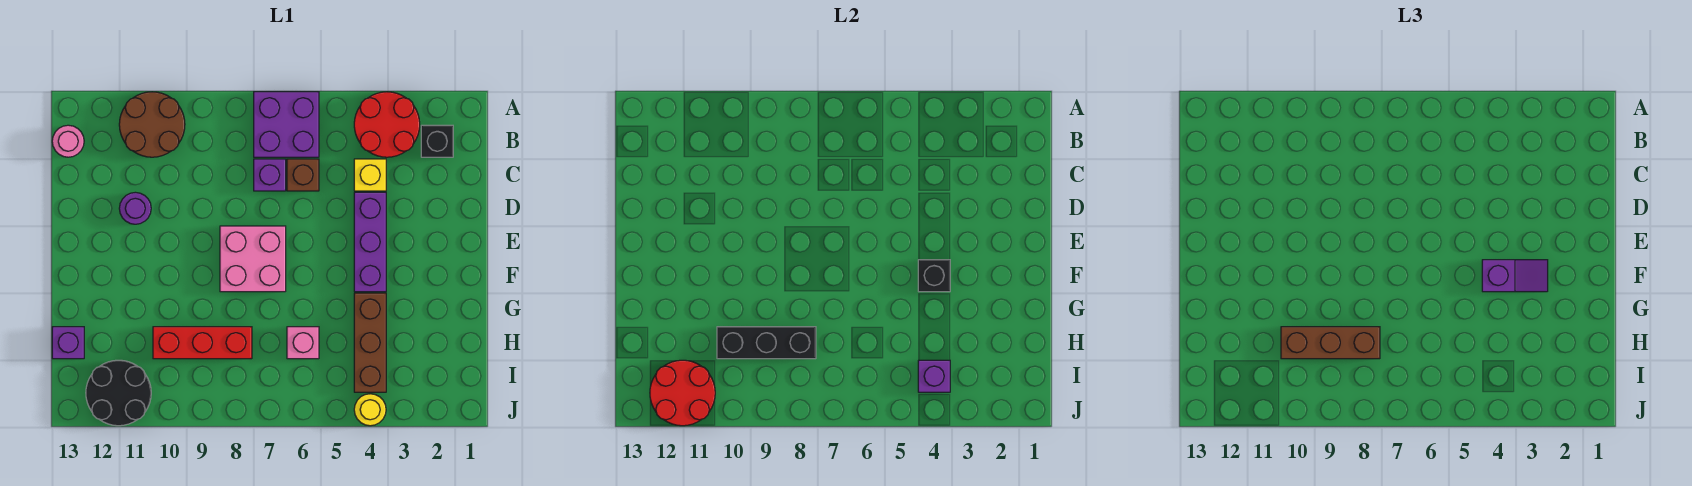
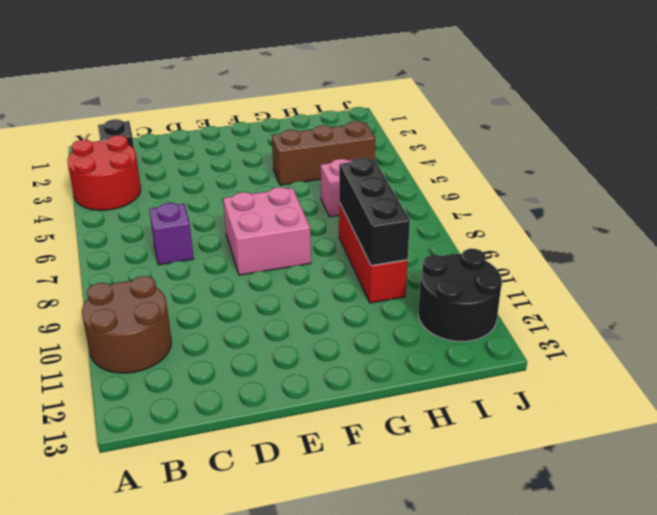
none -> purple brick A6:B7 level 1
none -> pink round brick B13 level 1
none -> yellow brick C4 level 1

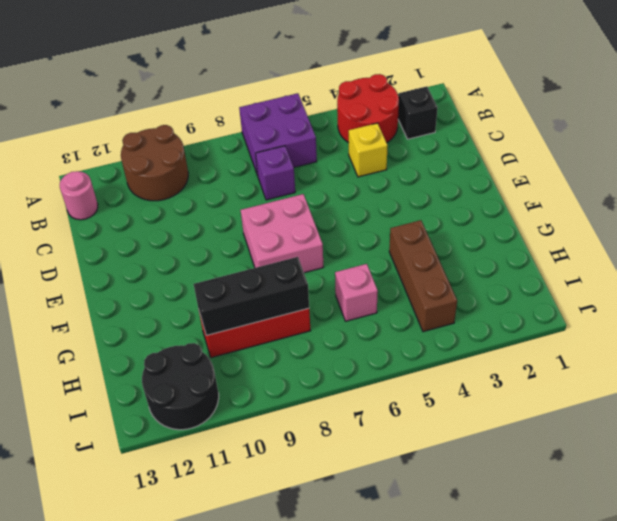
none -> brown brick C6 level 1
none -> purple brick D4:F4 level 1
none -> purple round brick D11 level 1

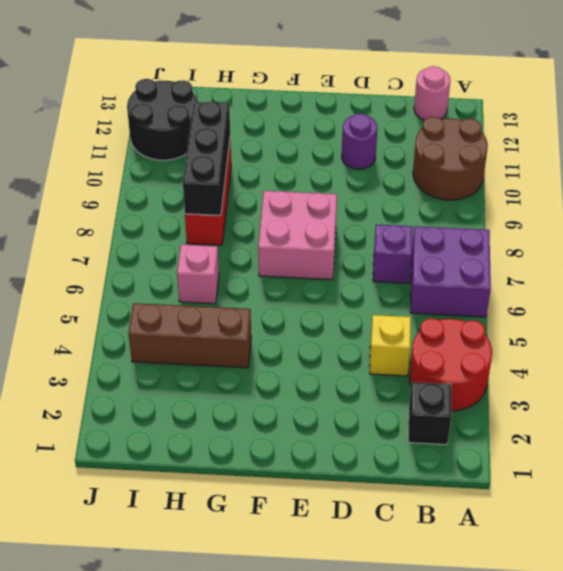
none -> brown brick C6 level 1
none -> purple brick D4:F4 level 1
none -> purple brick H13 level 1

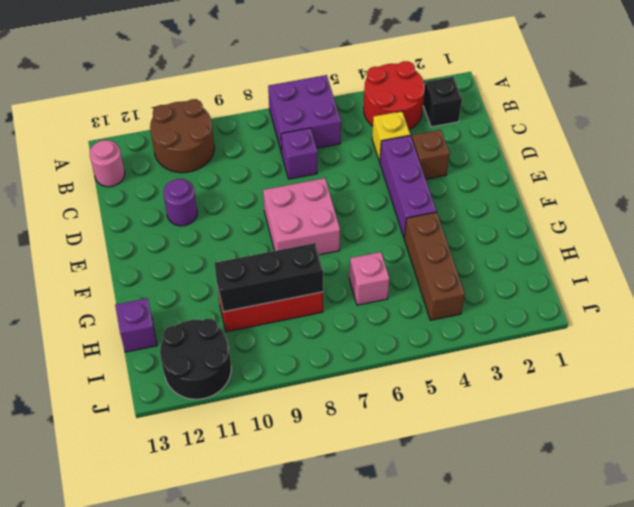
brown brick D3 level 1 -> brown brick C6 level 1
none -> yellow round brick J4 level 1
none -> black brick F4 level 2
none -> purple brick I4 level 2

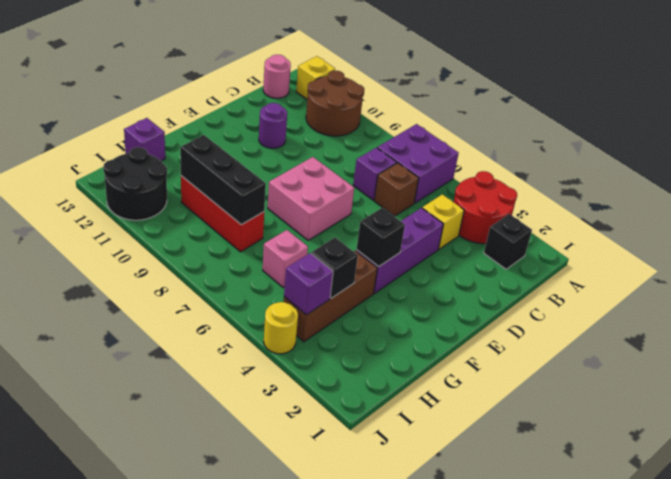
yellow brick A12 level 1 -> none
black brick H4 level 2 -> none
none -> red round brick I11:J12 level 2
none -> purple slope F3:F4 level 3 top 4
none -> brown brick H8:H10 level 3

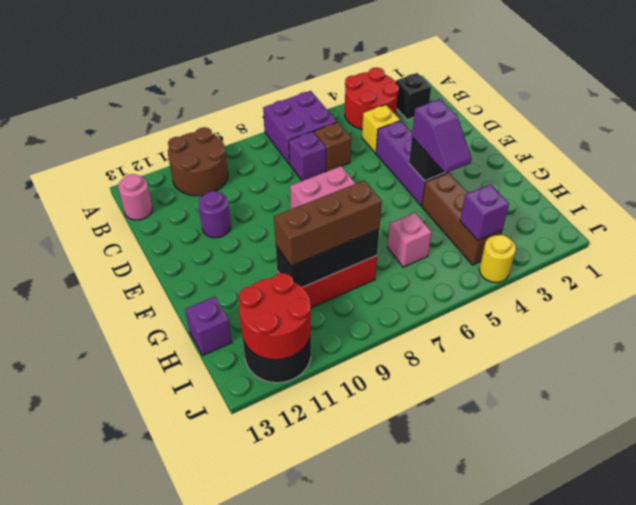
purple slope F4:G4 level 3 top F -> purple slope F3:F4 level 3 top 4

